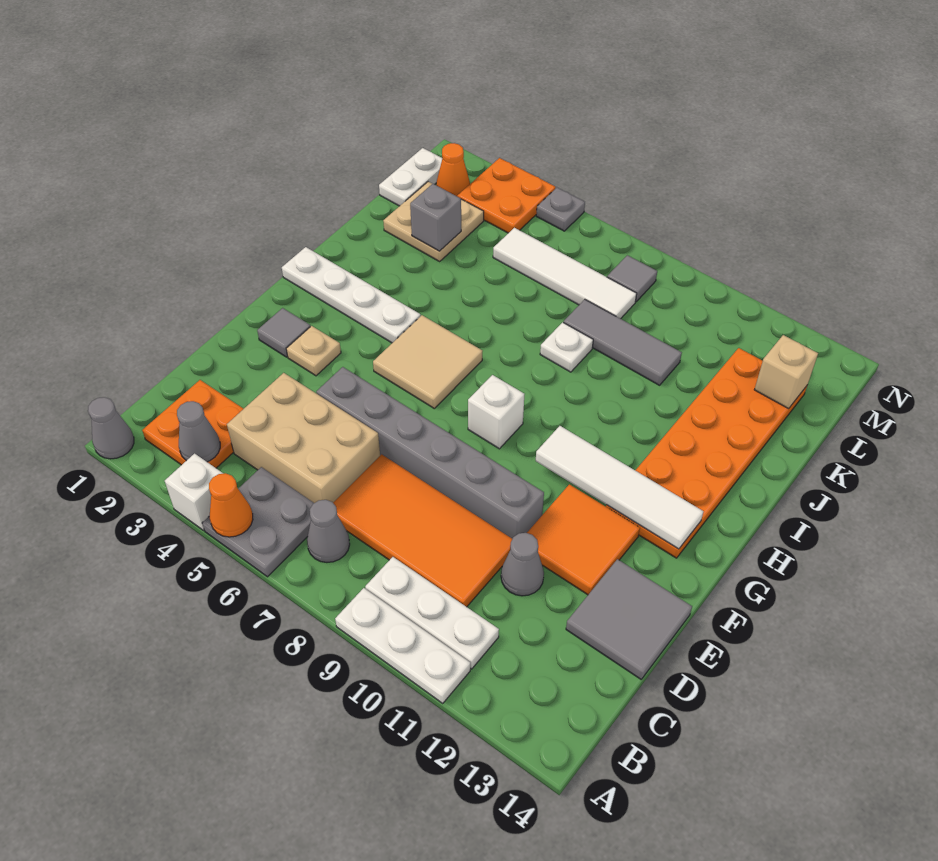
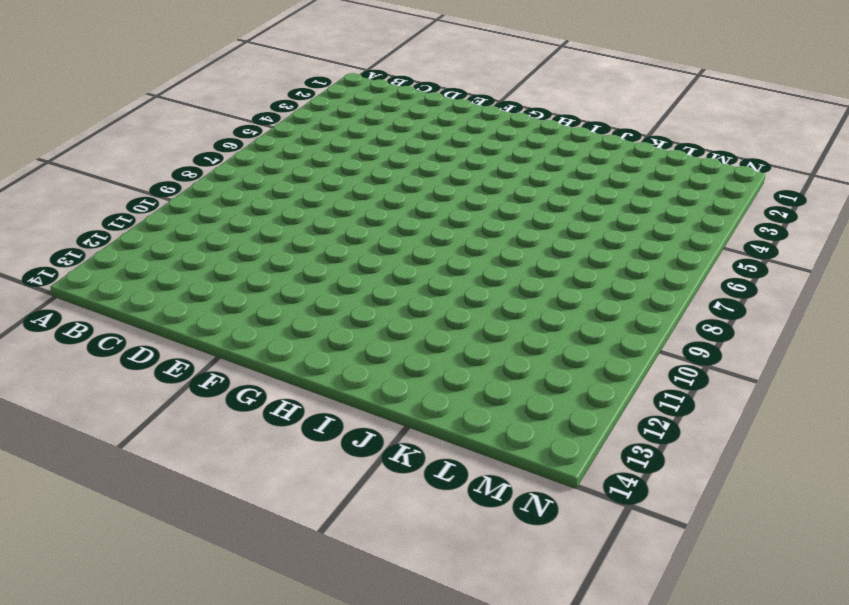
none -> grey cone A1 level 1
none -> white brick A4 level 1
none -> grey plate A5:B6 level 1
none -> white plate A9:A11 level 1

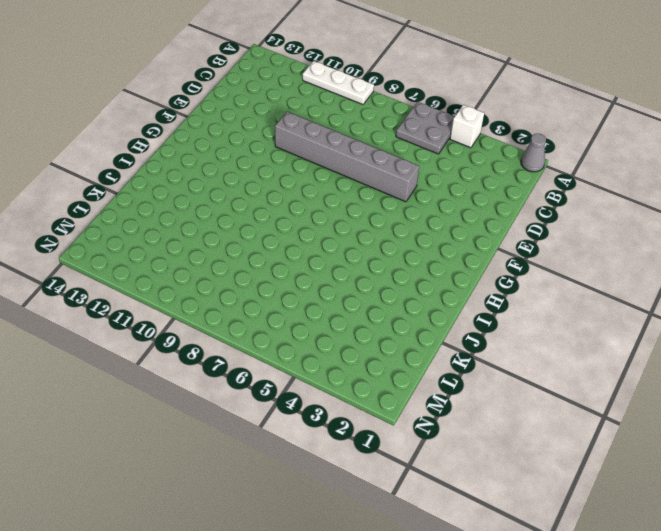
none -> orange plate B2:C3 level 1
none -> grey cone B7 level 1
none -> white plate B9:B11 level 1
none -> tan brick C4:D6 level 1

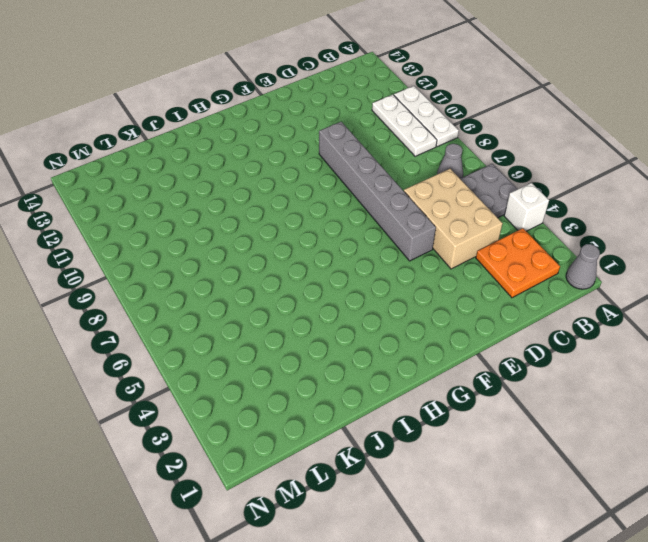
none -> orange tile C7:D10 level 1
none -> grey cone D11 level 1
none -> grey tile D13:E14 level 1
none -> orange tile E11:F12 level 1

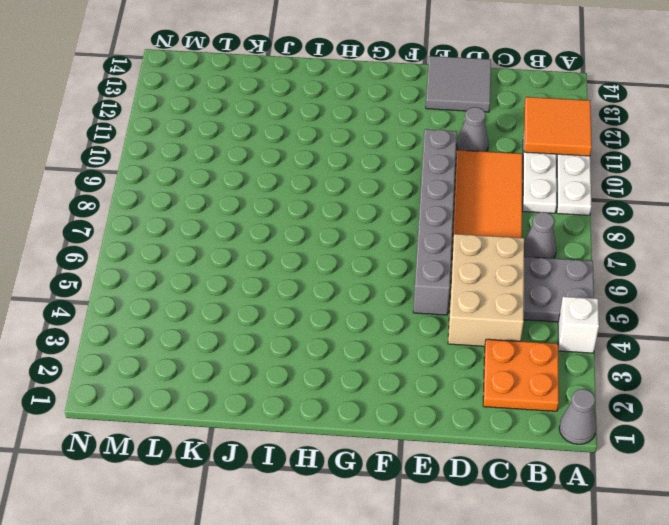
orange tile A11:B12 level 2 -> orange tile E11:F12 level 1
none -> grey tile F2 level 1
none -> tan plate F3 level 1
none -> tan tile G5:H6 level 1
none -> white brick G8 level 1

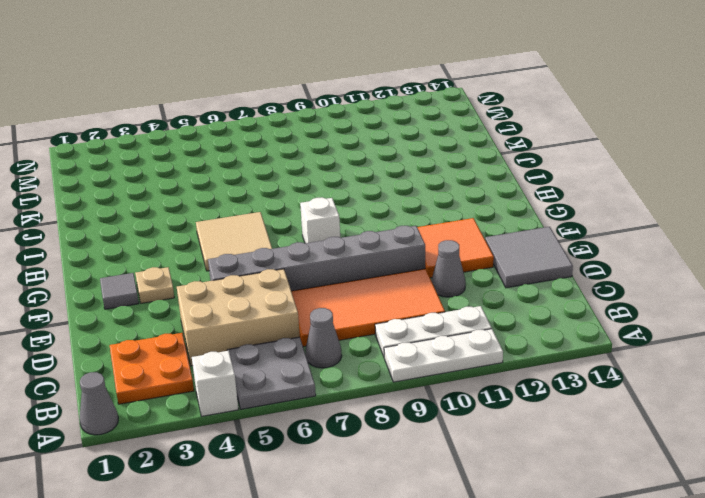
none -> orange plate G12:L13 level 1
none -> white plate H1:H4 level 1
none -> white plate J8 level 1
none -> tan plate K2:L3 level 1

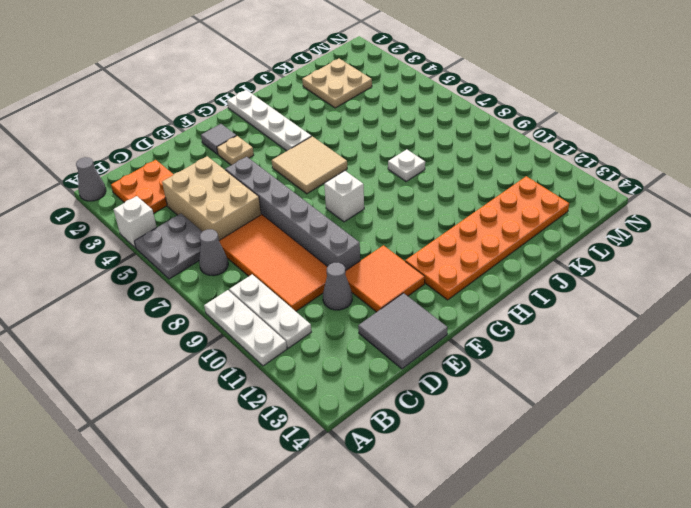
none -> grey tile K8:K10 level 1
none -> white plate L1:M1 level 1
none -> white tile L5:L8 level 1
none -> orange cone M2 level 1

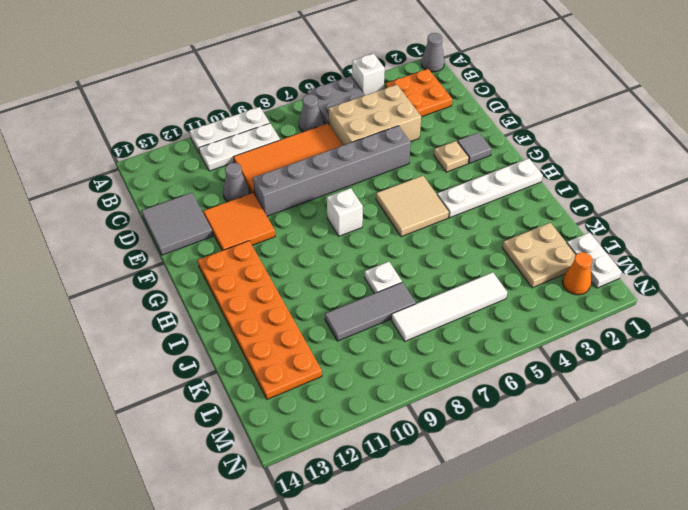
none -> orange plate M3:N4 level 1
none -> grey tile M8 level 1
none -> grey plate N5 level 1
none -> orange cone A5 level 2

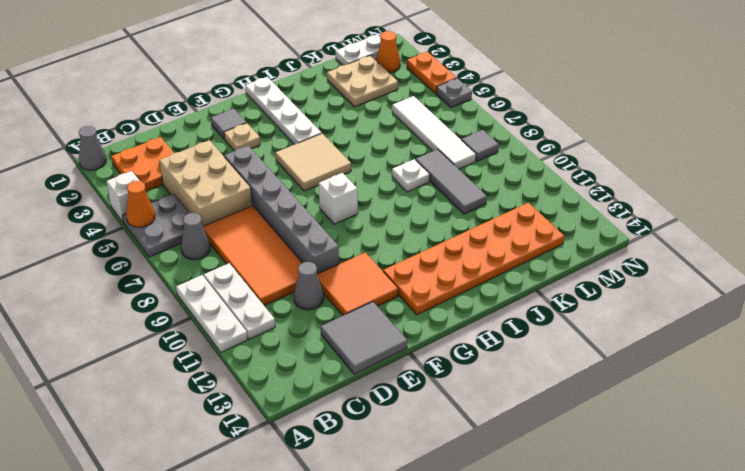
orange plate N3:N4 level 1 -> orange plate M3:N4 level 1
none -> grey cone B3 level 2
none -> white tile G10:G13 level 2
none -> grey brick K3 level 2
none -> tan brick L13 level 2

